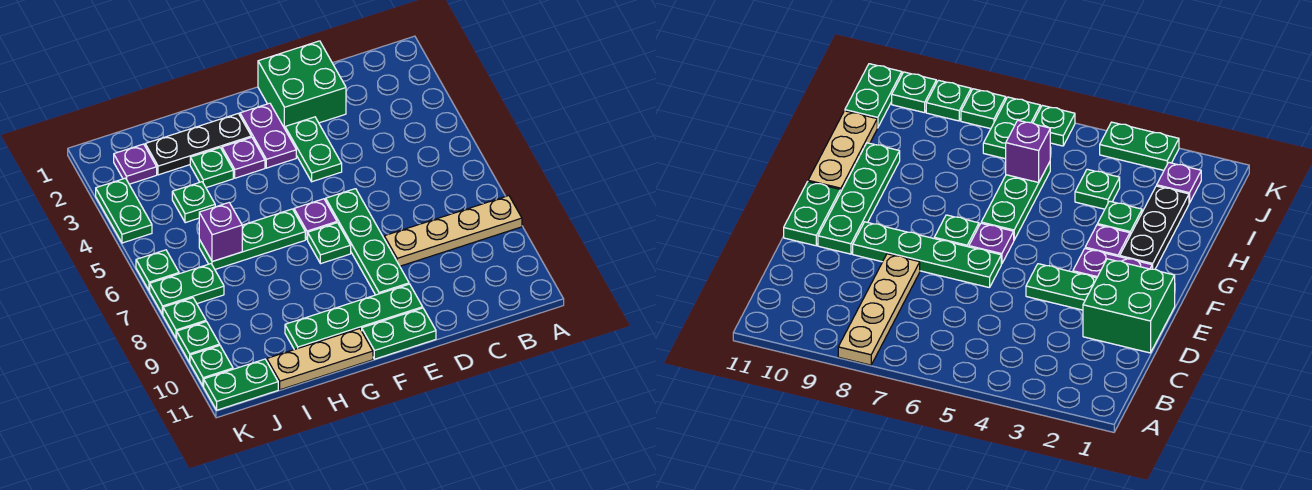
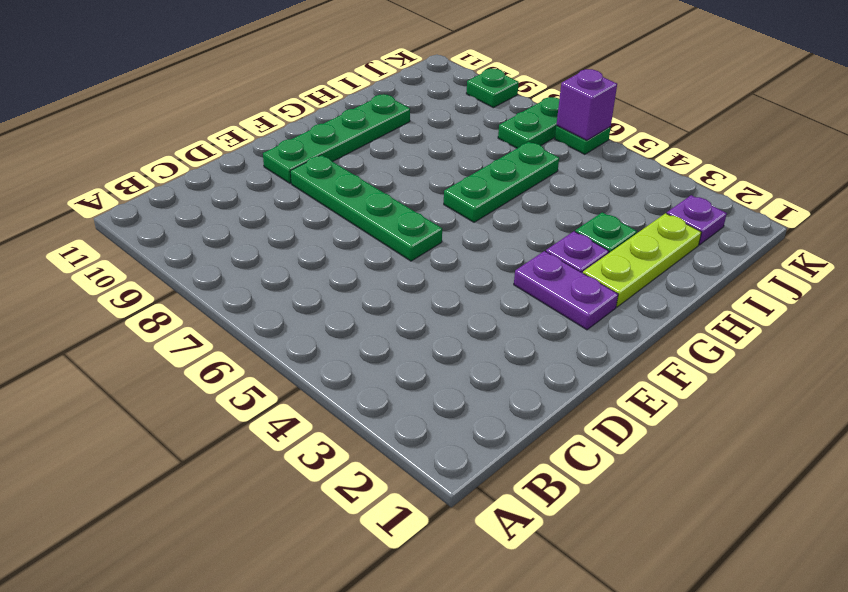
lime plate G2:I2 level 1 -> black plate G2:I2 level 1
purple brick K6 level 2 -> purple brick I6 level 2
none -> tan plate A8:D8 level 1
none -> green brick D1:E2 level 1
none -> green plate E3:E4 level 1

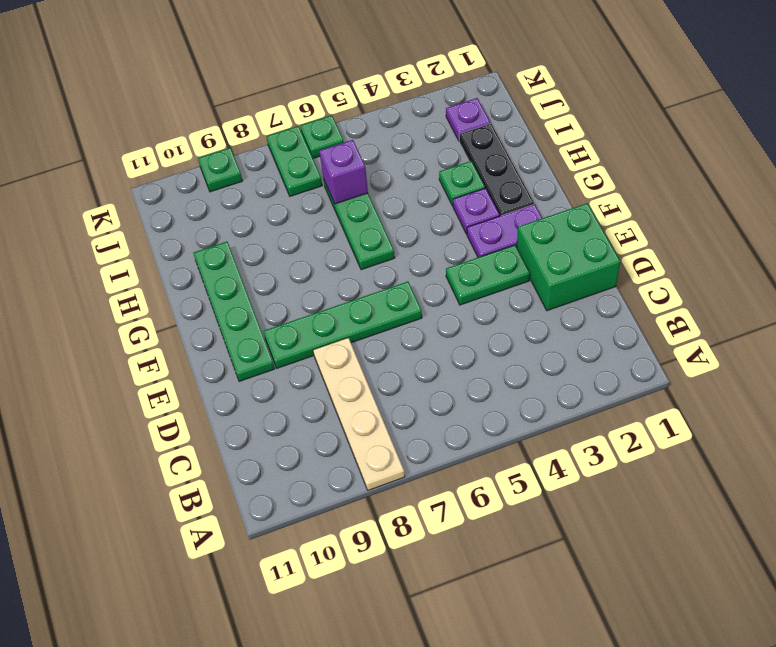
none -> green plate E11:F11 level 1
none -> purple plate F6 level 1
none -> green plate F7 level 1

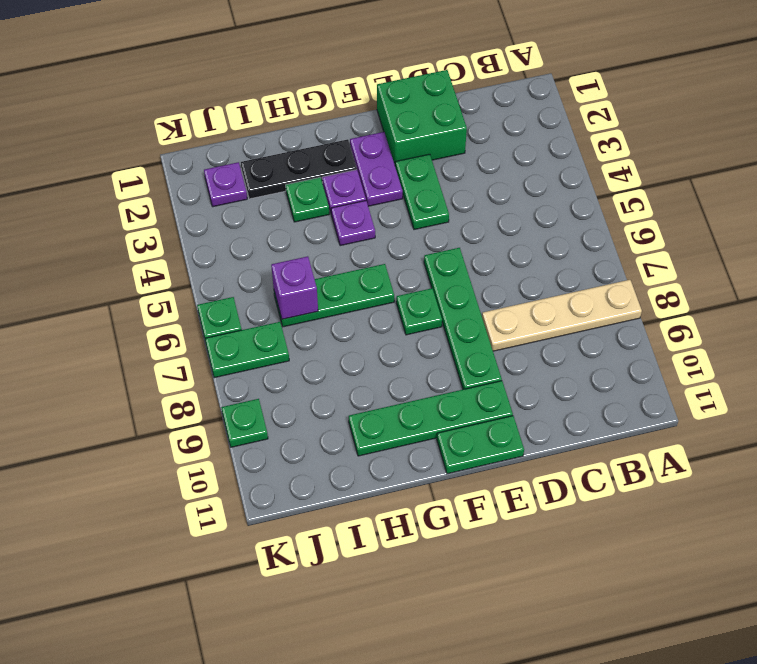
purple plate G4 level 1 -> purple plate F6 level 1
none -> tan plate G11:I11 level 1
none -> green plate I4 level 1
none -> green plate J11:K11 level 1

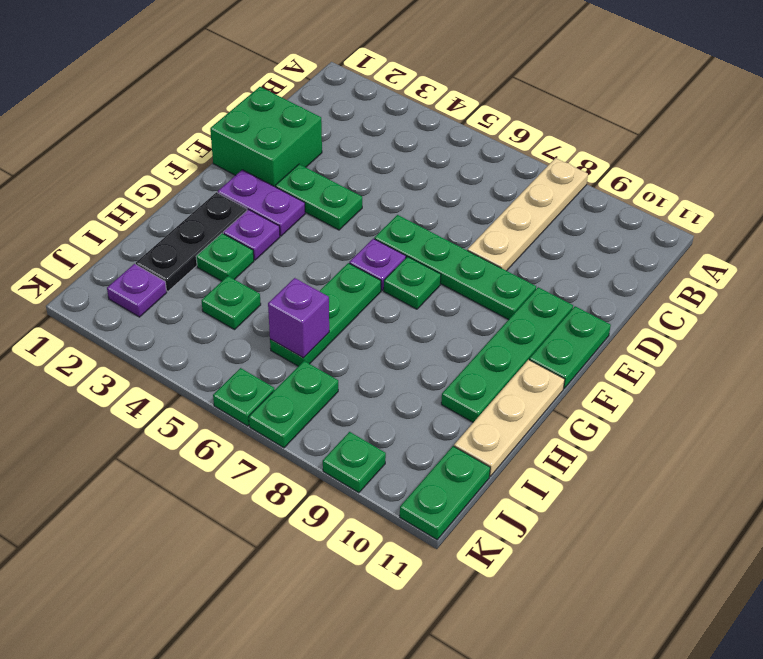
none -> green plate K3:K4 level 1
none -> green plate K8 level 1
none -> green plate K10 level 1

